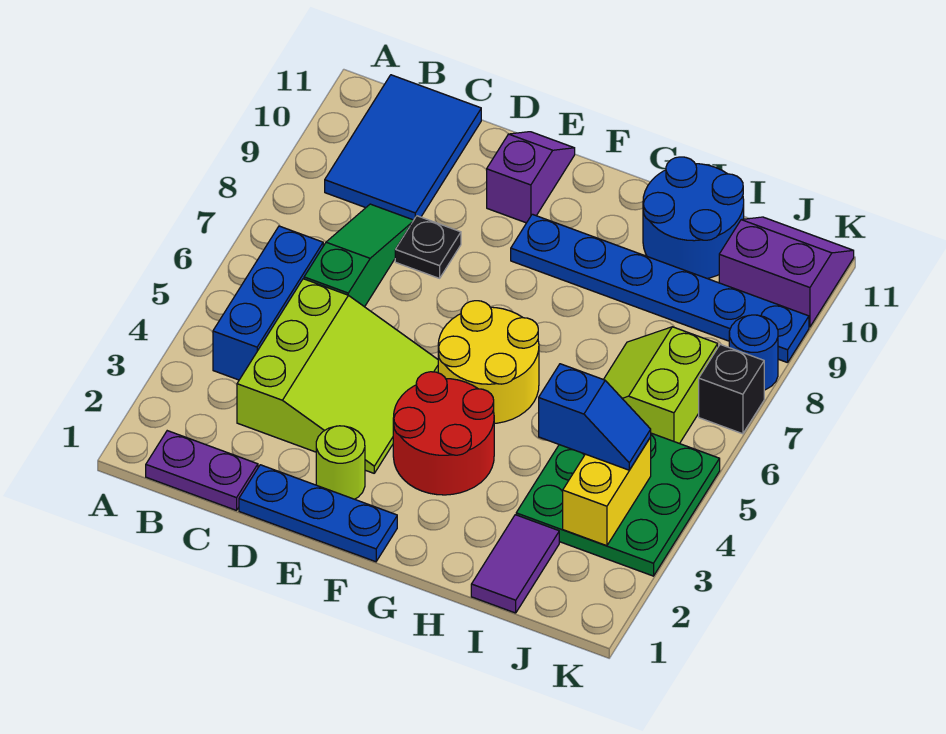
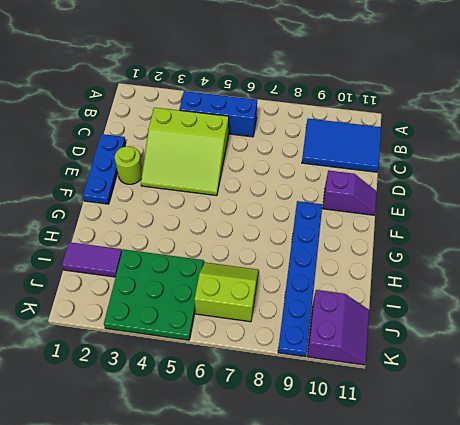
none -> purple plate B1:C1 level 1
none -> green slope C6:C8 level 1 top 6
none -> black plate D8 level 1

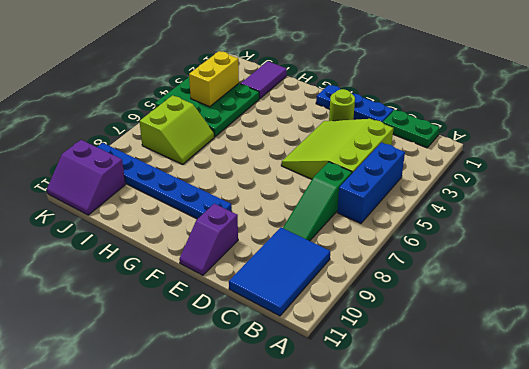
green plate B1:C1 level 1 -> purple plate B1:C1 level 1
none -> black plate D8 level 1
none -> red round brick F3:G4 level 1
none -> yellow round brick F5:G6 level 1

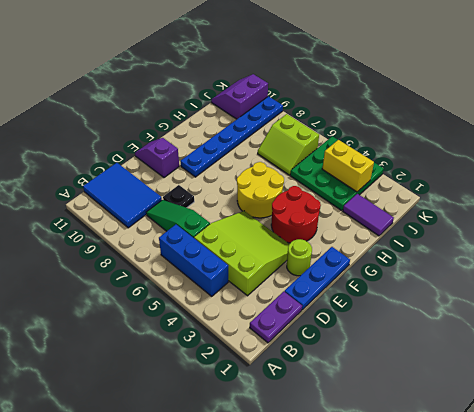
none -> blue round brick H10:I11 level 1
none -> black brick K7 level 1
none -> blue round brick K8 level 1

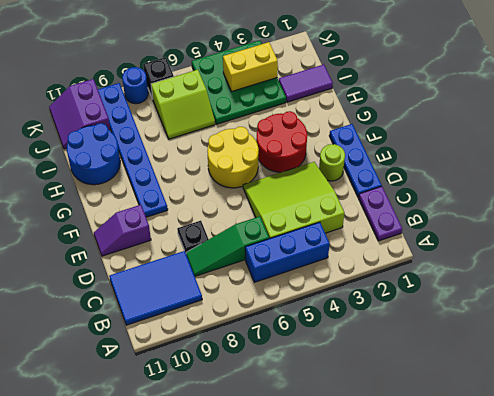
none -> blue slope I4:J4 level 3 top I

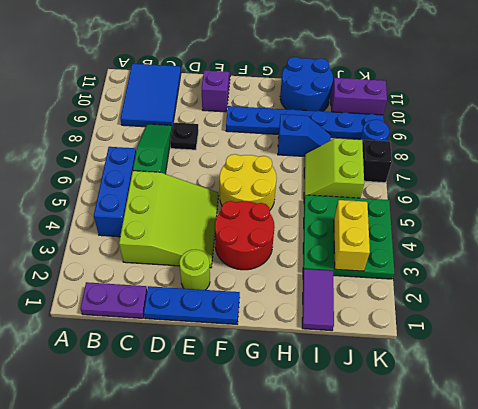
blue slope H8:I8 level 1 top H -> blue slope I4:J4 level 3 top I

